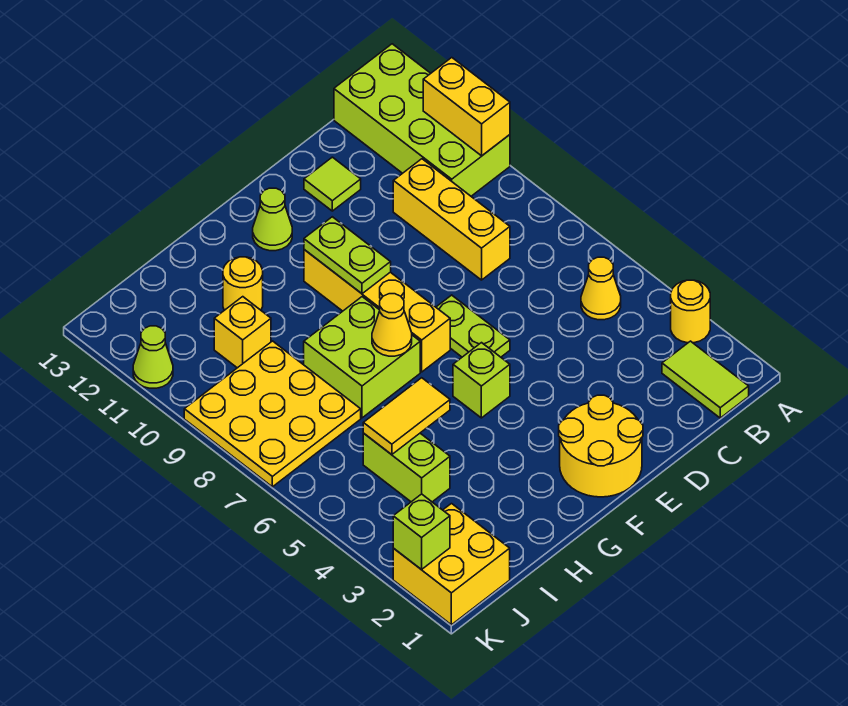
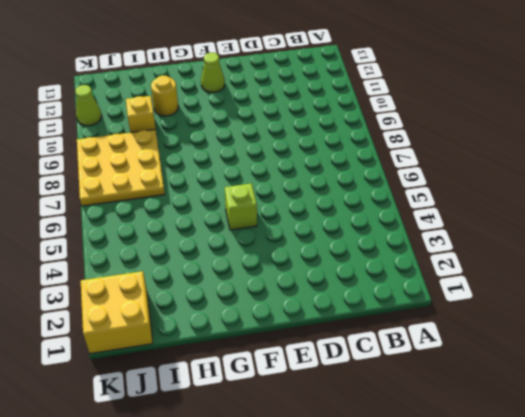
none -> yellow round brick A3 level 1
none -> lime brick A10:B13 level 1
none -> lime tile B1:B2 level 1

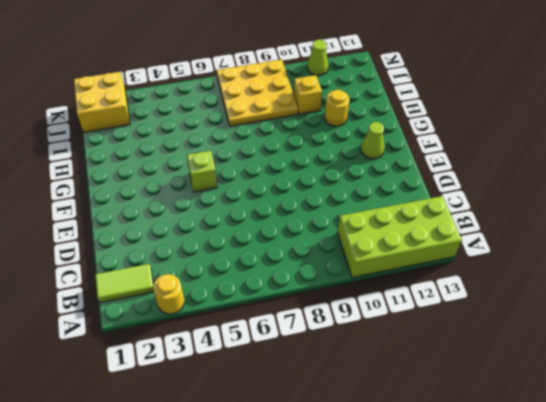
none -> yellow cone B5 level 1
none -> yellow brick C8:C10 level 1
none -> lime tile D12 level 1

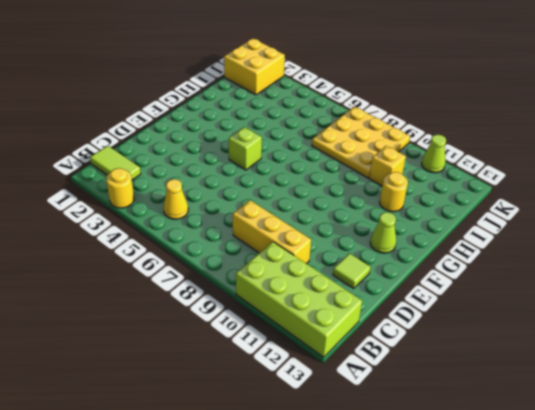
none -> yellow round brick E1:F2 level 1
none -> lime plate E6:E7 level 1
none -> yellow brick F7:F10 level 1

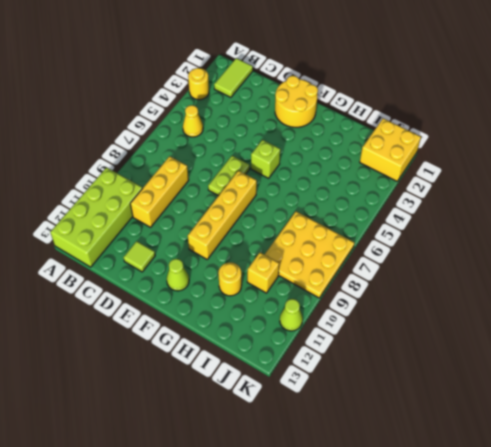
none -> lime brick G7:H8 level 1
none -> lime brick I4:I5 level 1
none -> yellow brick A10:A11 level 2

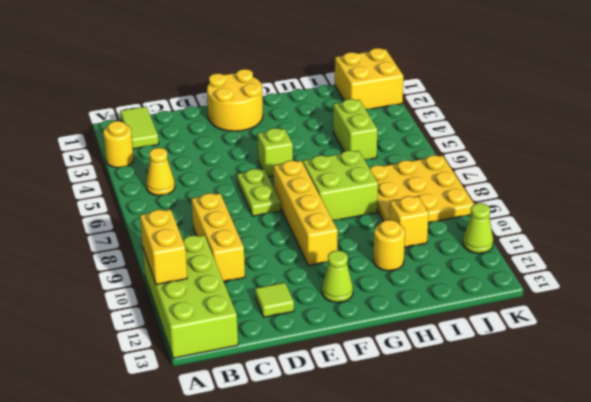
none -> lime plate F9:F10 level 2
none -> yellow cone G7 level 2
none -> yellow tile H5:I5 level 2

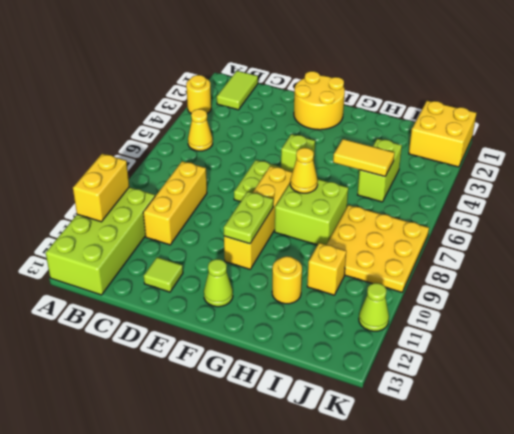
none -> lime brick K2 level 2

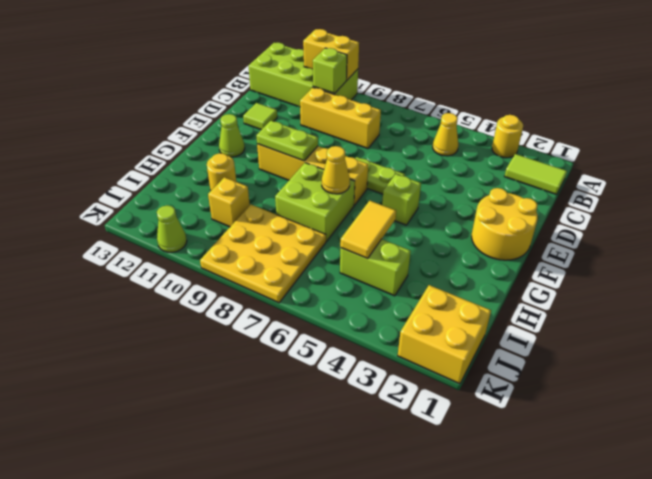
lime brick B10 level 2 -> lime brick K2 level 2

